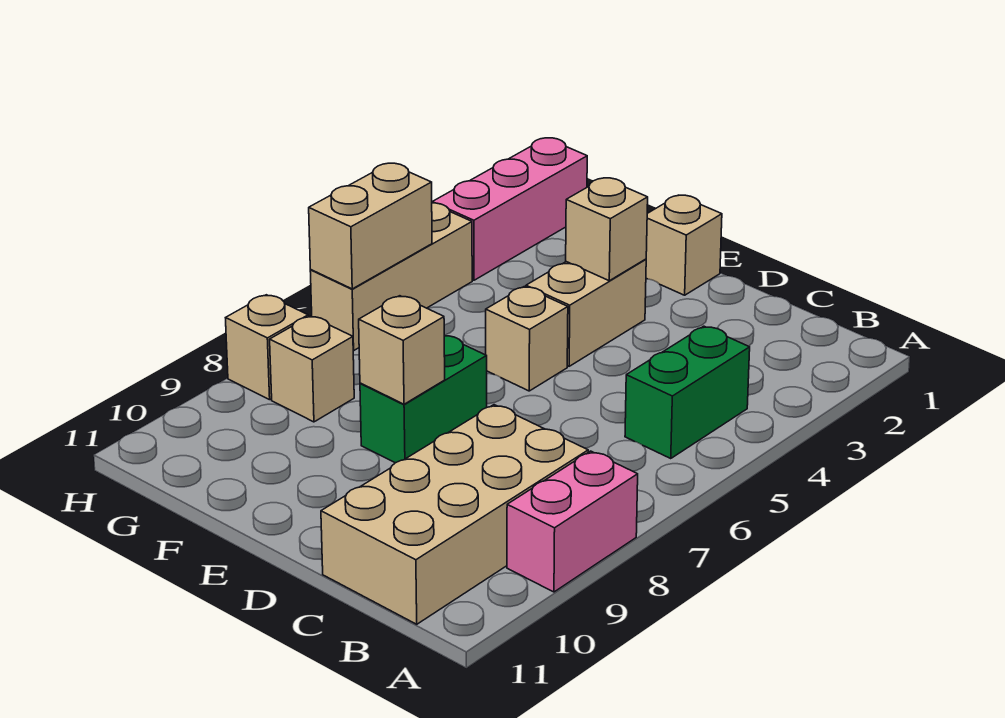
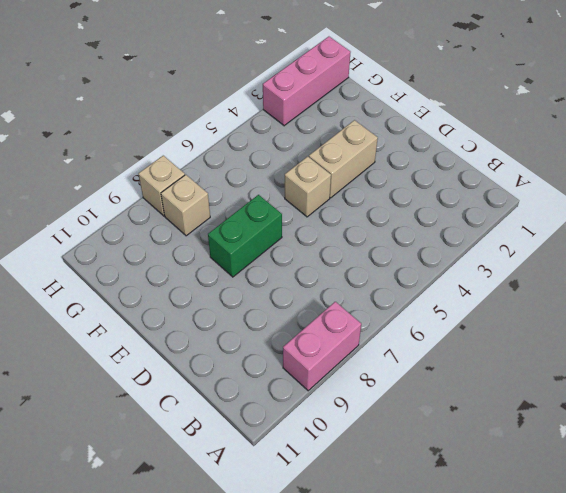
none -> green brick B4:B5 level 1
none -> tan brick B8:C11 level 1
none -> tan brick E1 level 1

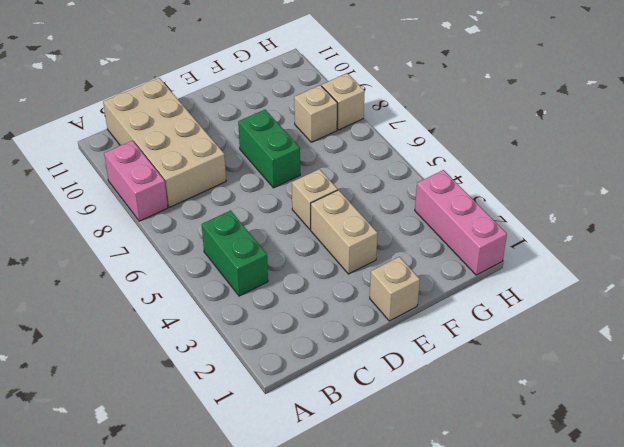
none -> tan brick H4:H6 level 1
none -> tan brick E3 level 2
none -> tan brick E8 level 2

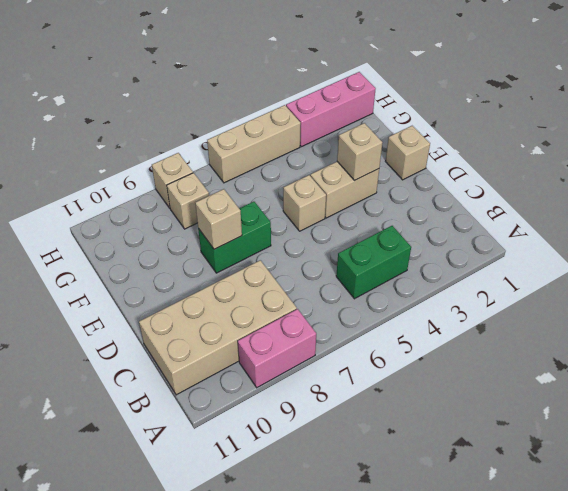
none -> tan brick H5:H6 level 2

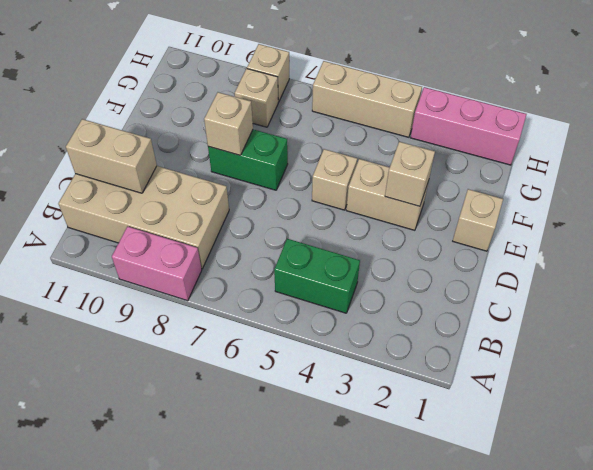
tan brick C10:C11 level 2 -> tan brick H5:H6 level 2

